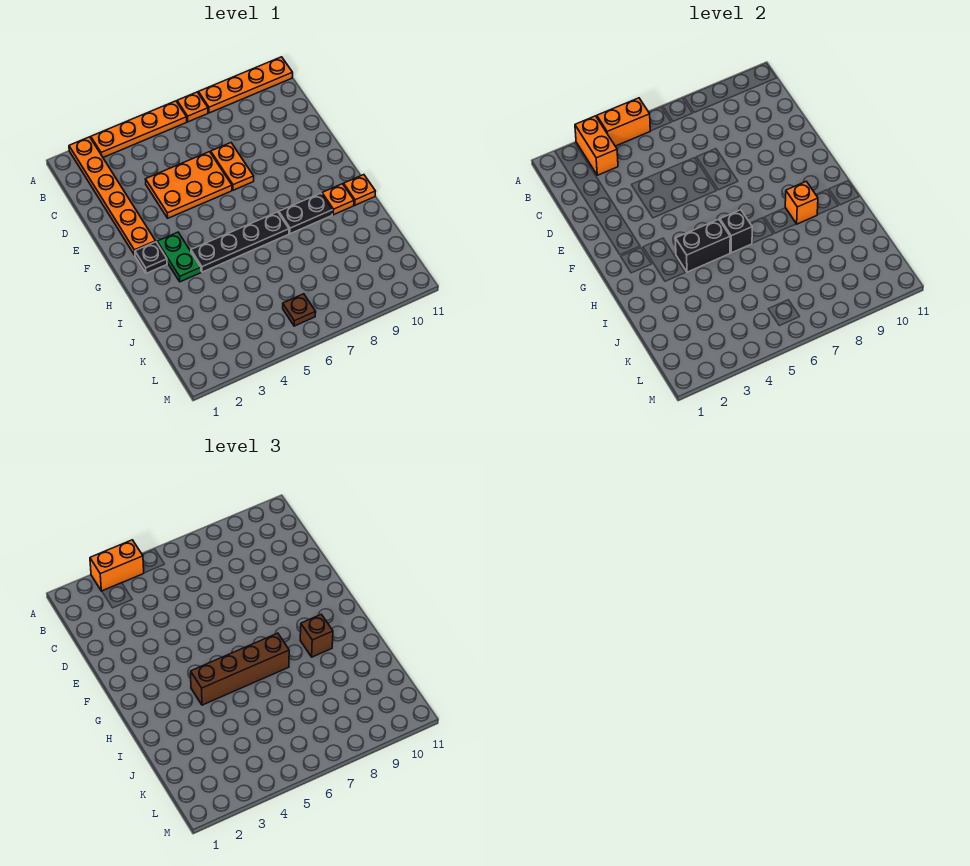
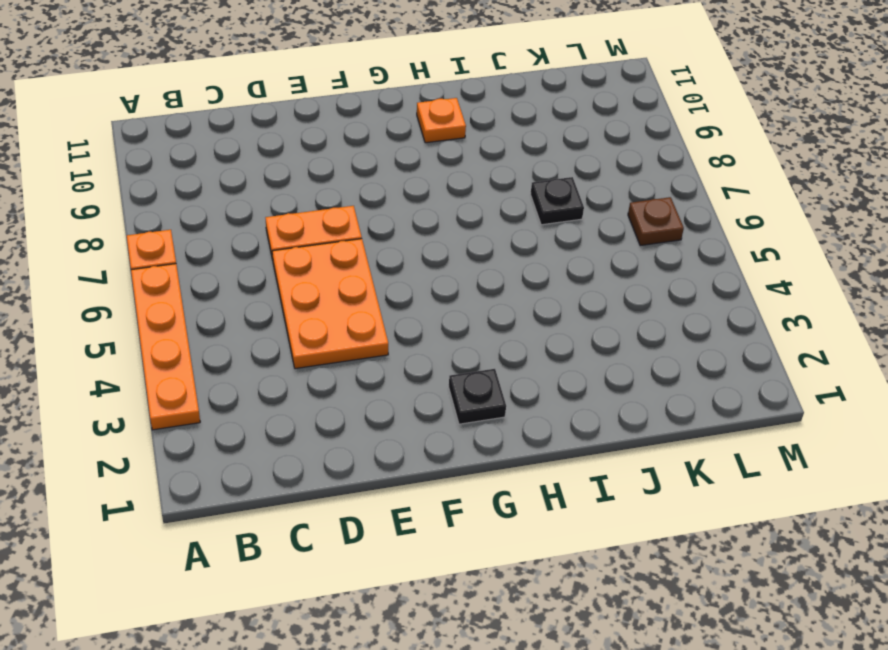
black plate J7 level 1 -> none
none -> orange plate A2:F2 level 1
none -> orange plate A8:A11 level 1
none -> green plate G3:H3 level 1

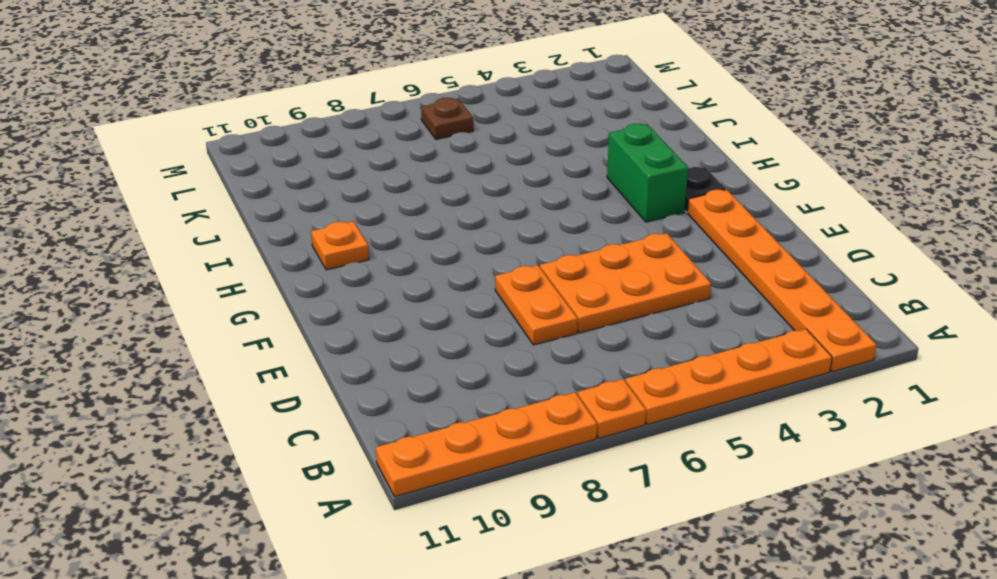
green brick G3:H3 level 1 -> green plate G3:H3 level 1
none -> black plate H4:H7 level 1
none -> black plate H8:H9 level 1
none -> orange plate H11 level 1

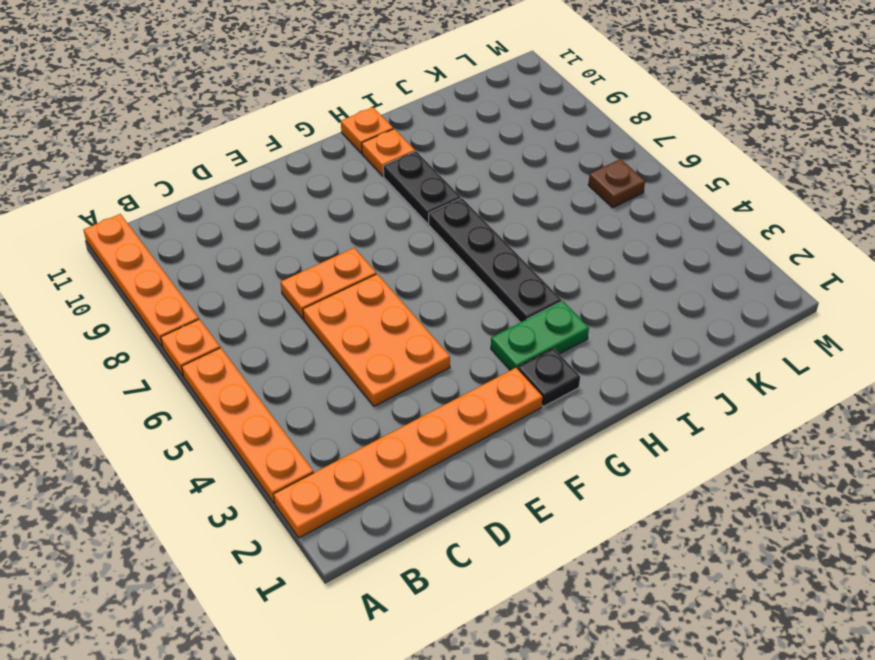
none -> orange brick A3:B3 level 2
none -> orange brick A4:A5 level 2
none -> black brick H4:H5 level 2

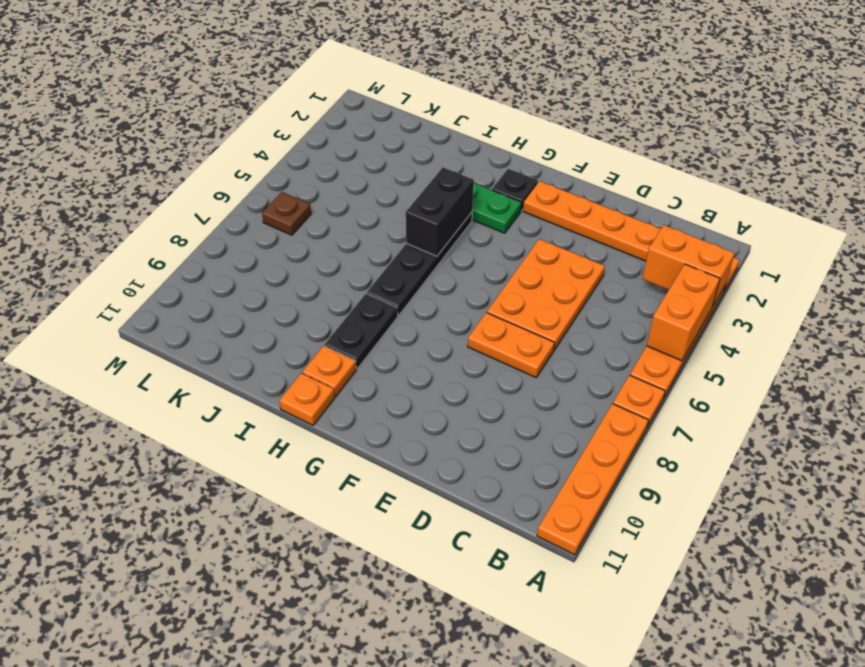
none -> black brick H6 level 2
none -> orange brick H9 level 2
none -> orange brick A3:A4 level 3

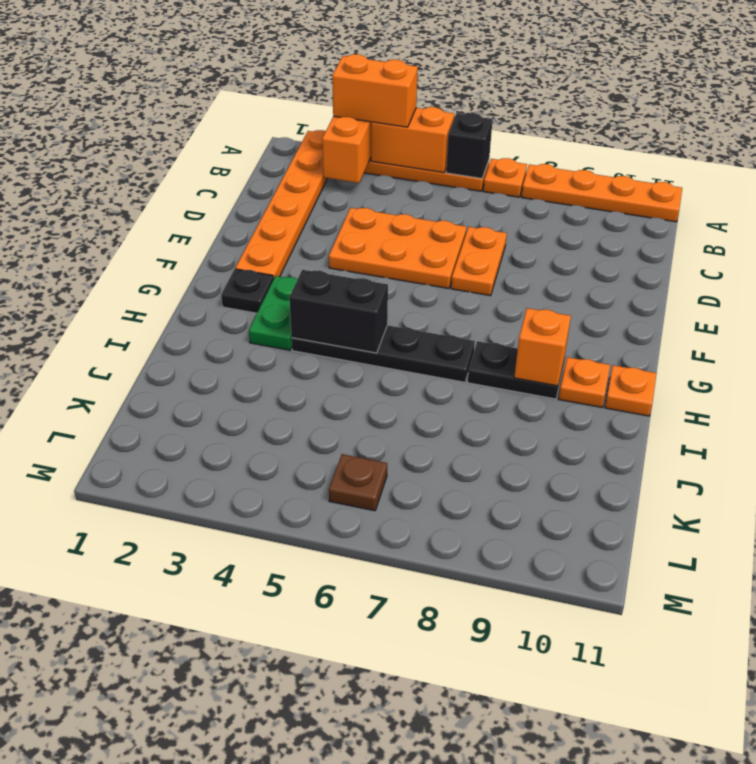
black brick A6 level 2 -> black brick H6 level 2
none -> brown brick H4:H7 level 3
none -> brown brick H9 level 3

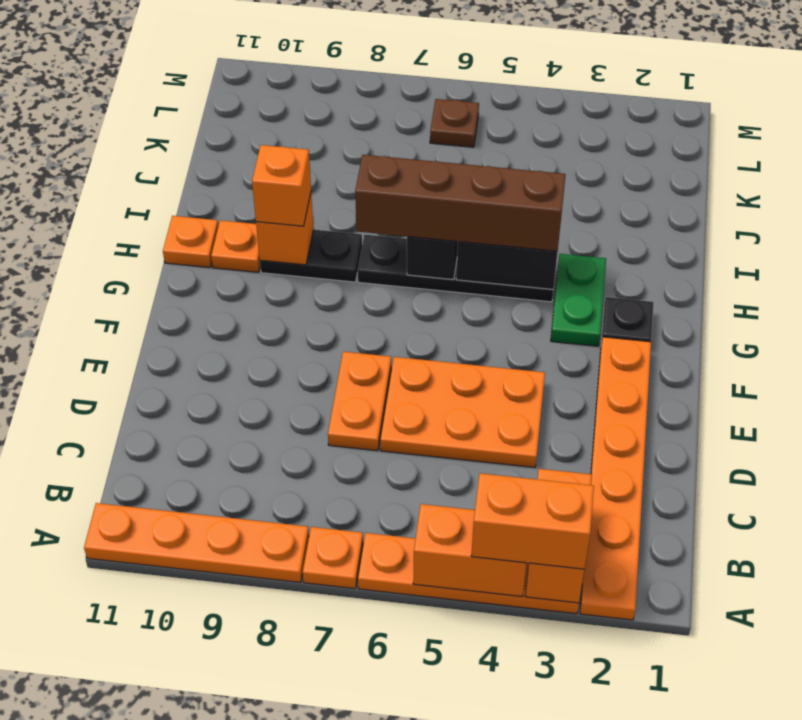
orange brick H9 level 3 -> brown brick H9 level 3

